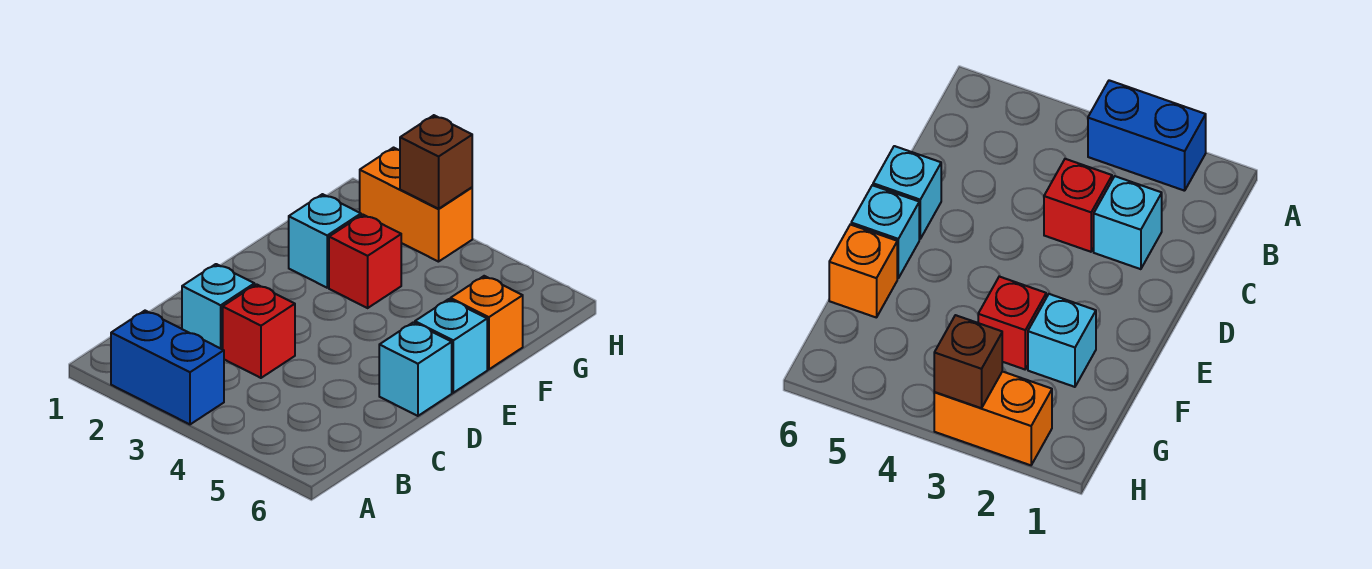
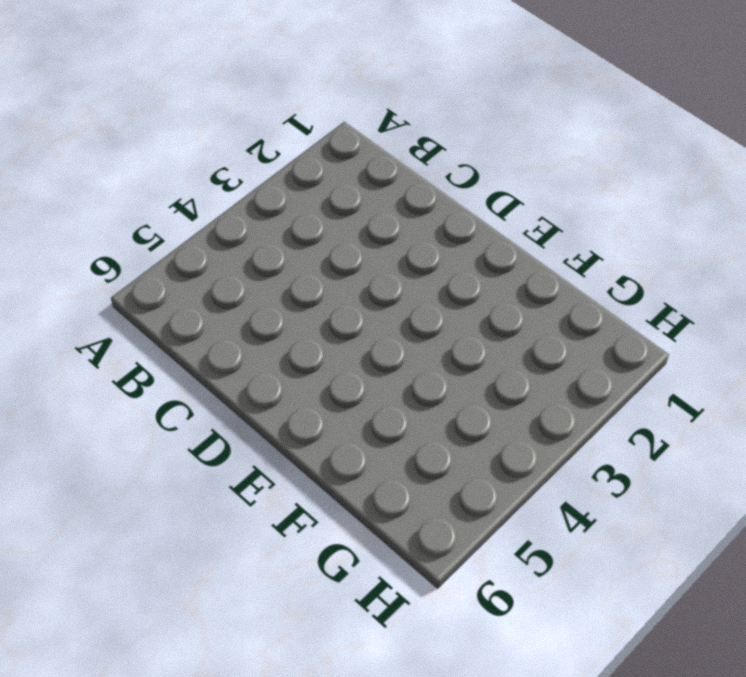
none -> blue brick A2:A3 level 1
none -> cyan brick C2 level 1

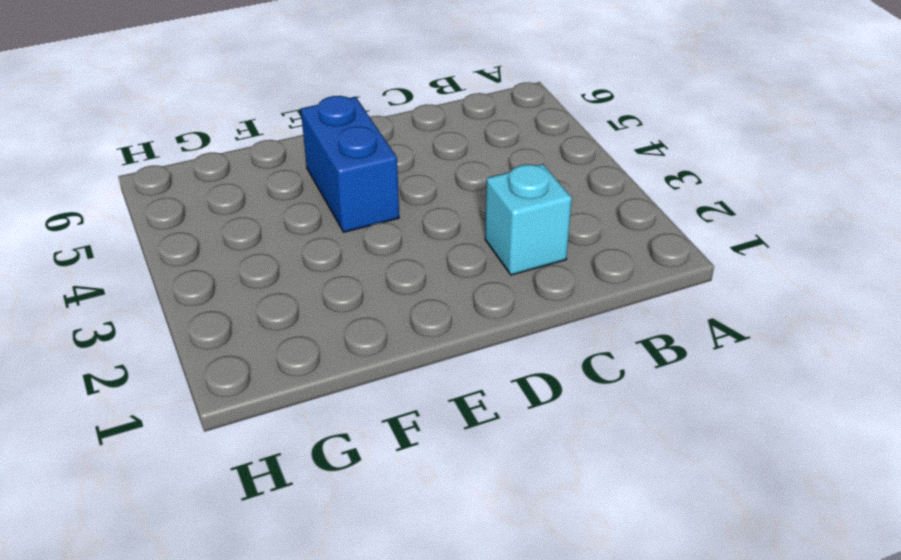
blue brick E4:E5 level 1 -> blue brick A2:A3 level 1
none -> red brick C3 level 1
none -> cyan brick D6 level 1

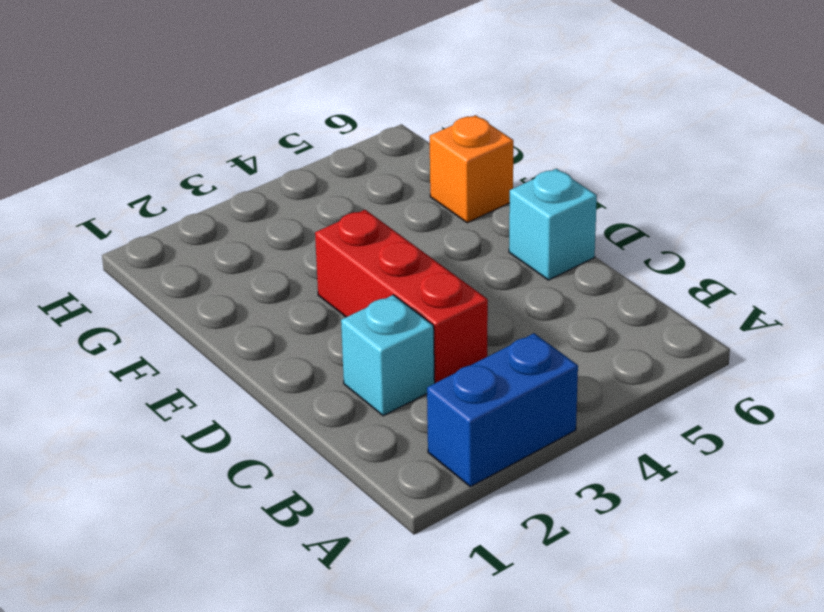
red brick C3:E3 level 1 -> red brick C3 level 1
none -> cyan brick E6 level 1
none -> cyan brick F2 level 1

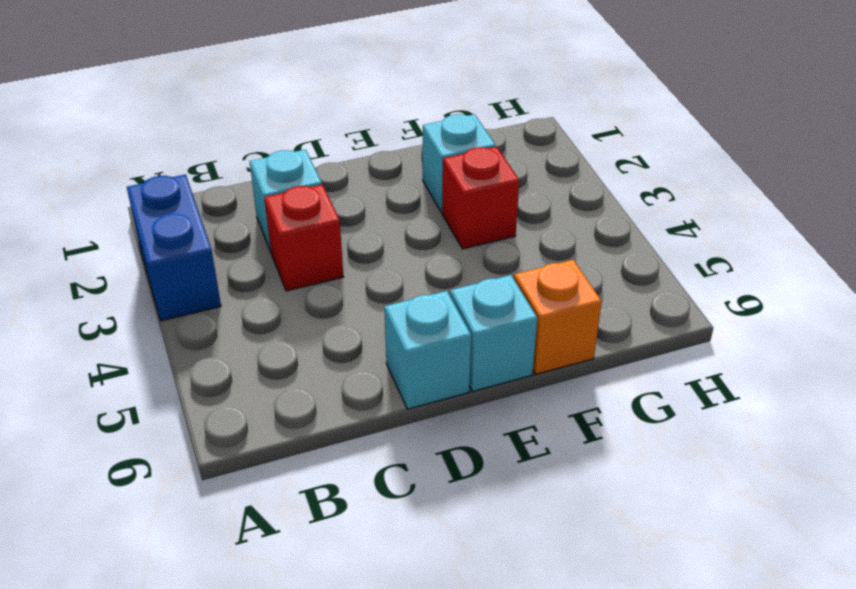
none -> orange brick H2:H3 level 1
none -> brown brick H3 level 2

